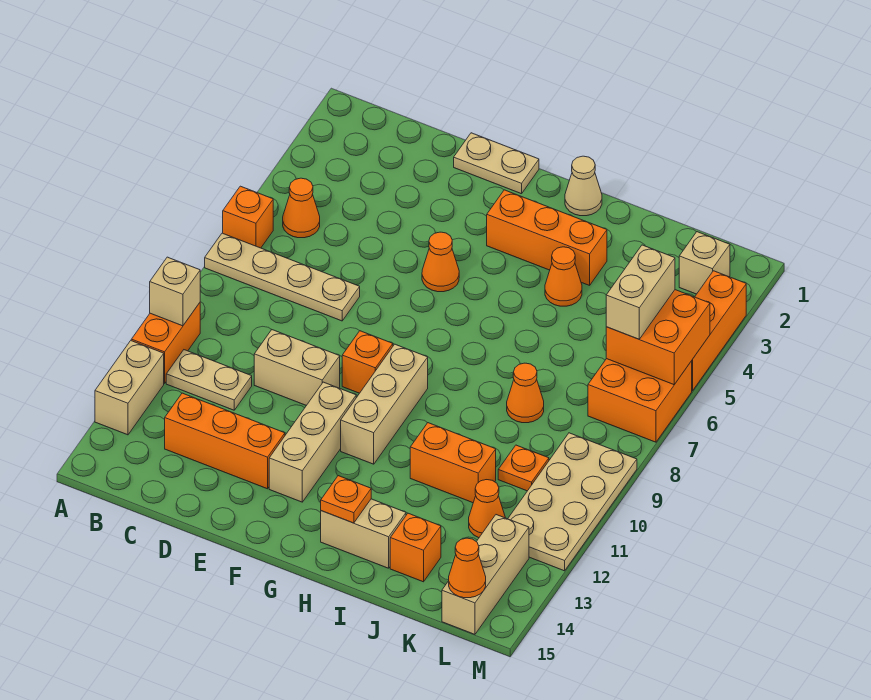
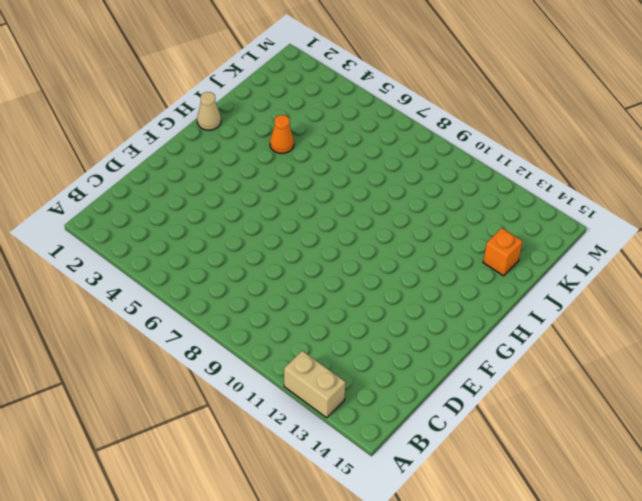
none -> orange brick A6 level 1
none -> tan plate A7:D7 level 1
none -> orange brick A10:A11 level 1
none -> orange cone B5 level 1

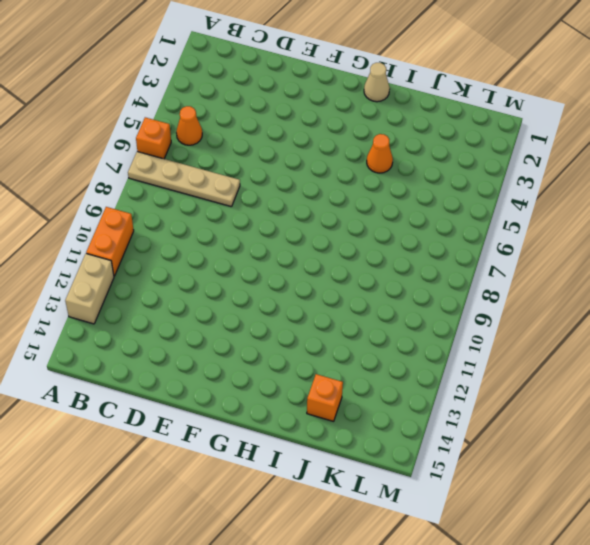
none -> tan plate B11:C11 level 1
none -> orange brick C13:E13 level 1
none -> tan brick D10:E10 level 1
none -> tan plate E1:F1 level 1

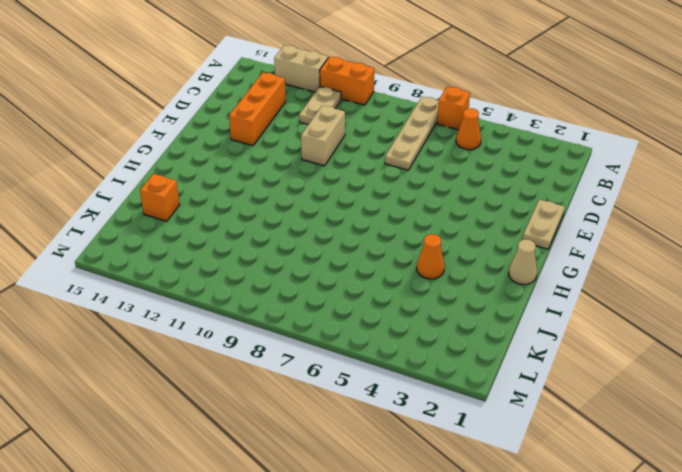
none -> orange cone F5 level 1
none -> orange brick F9 level 1
none -> tan brick F11:F13 level 1
none -> orange brick G3:I3 level 1

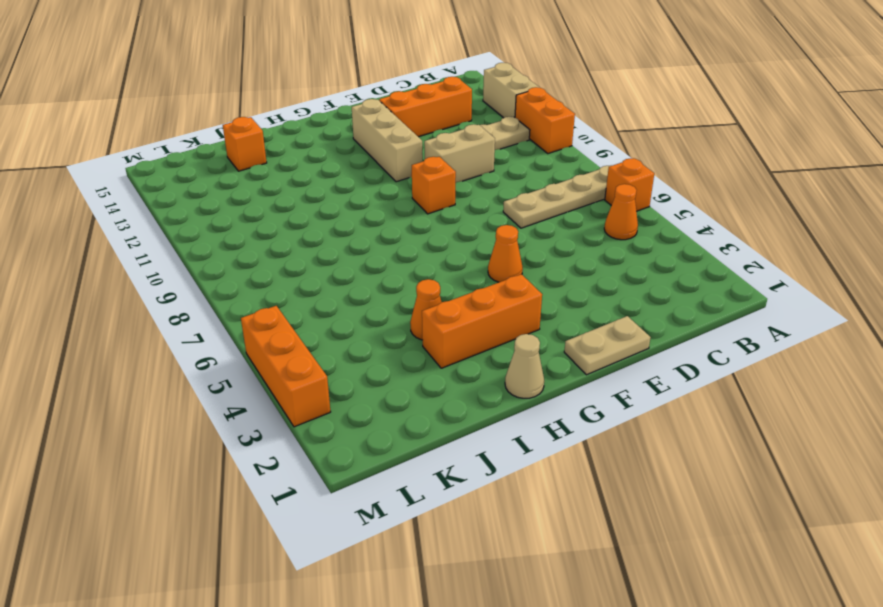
none -> tan brick G9:G11 level 1
none -> tan brick H14:I14 level 1
none -> orange brick I11:J11 level 1
none -> orange cone J8 level 1

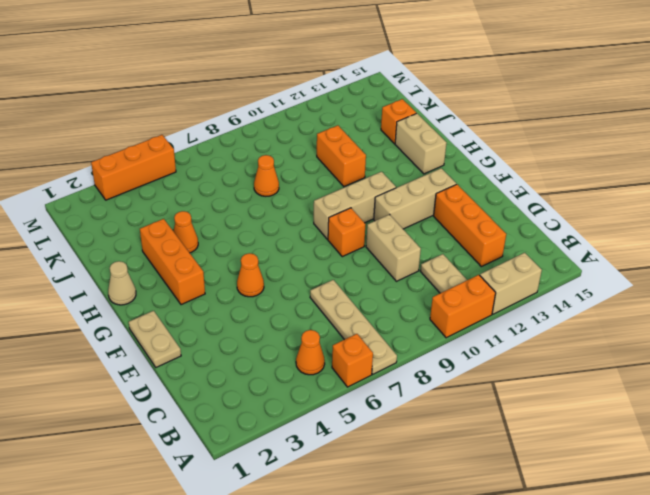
none -> orange plate K10 level 1
none -> orange cone K12 level 1
none -> tan brick L2 level 1
none -> orange brick L6:M7 level 1

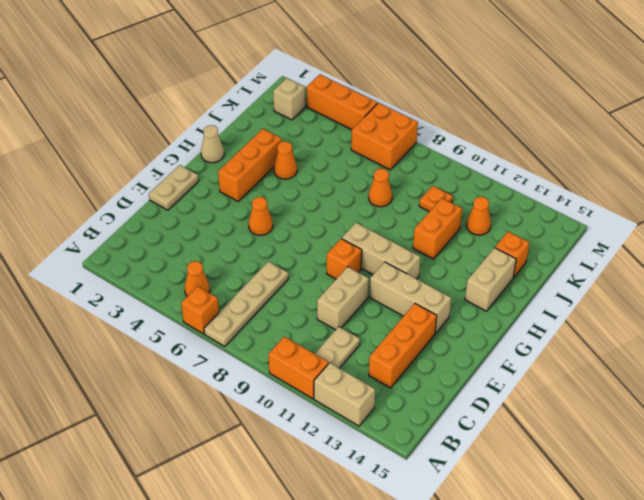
none -> tan plate L9:M12 level 1
none -> tan brick L13:L15 level 1
none -> tan brick A10 level 2
none -> orange plate H14 level 2

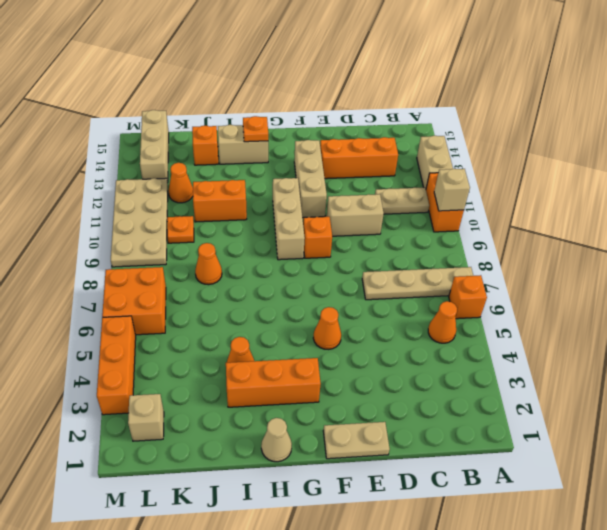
none -> orange brick L5:M6 level 2
none -> orange cone L15 level 2
none -> tan brick L5:L6 level 3

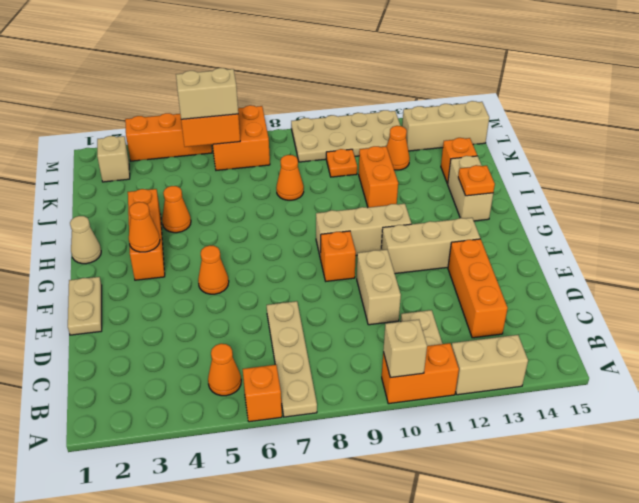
orange cone G3 level 2 -> orange cone L15 level 2

